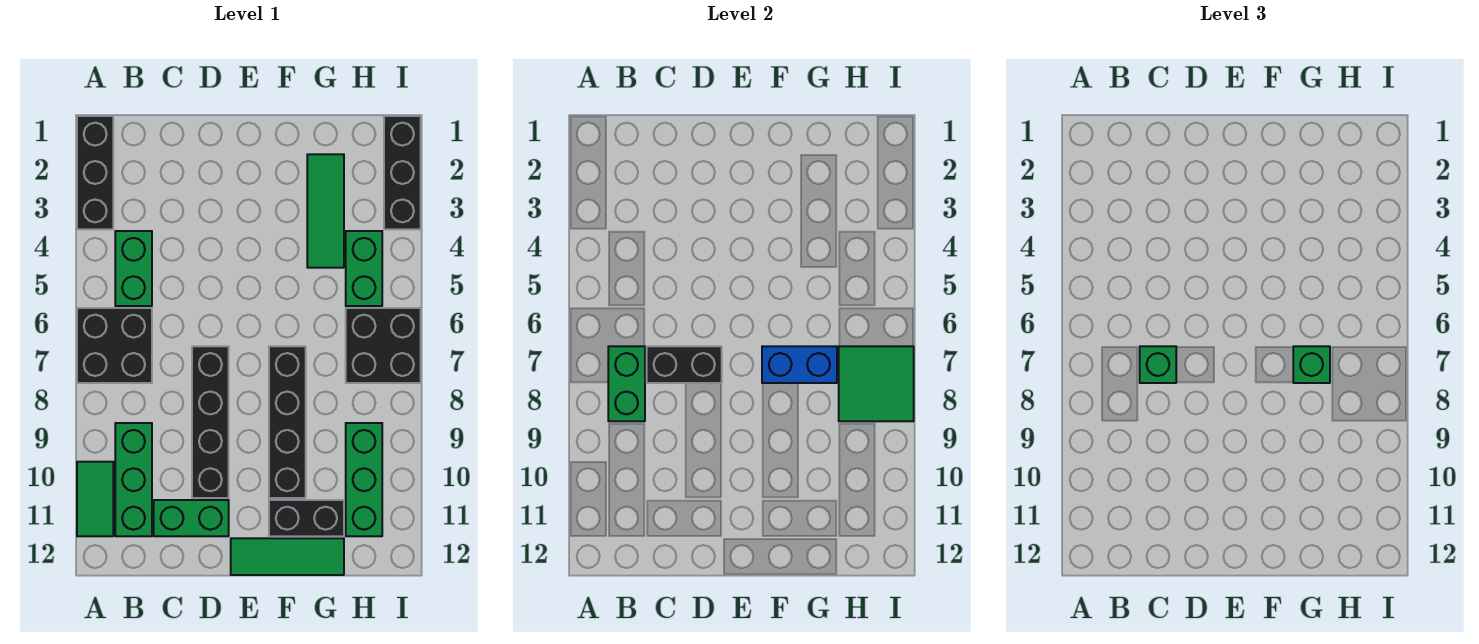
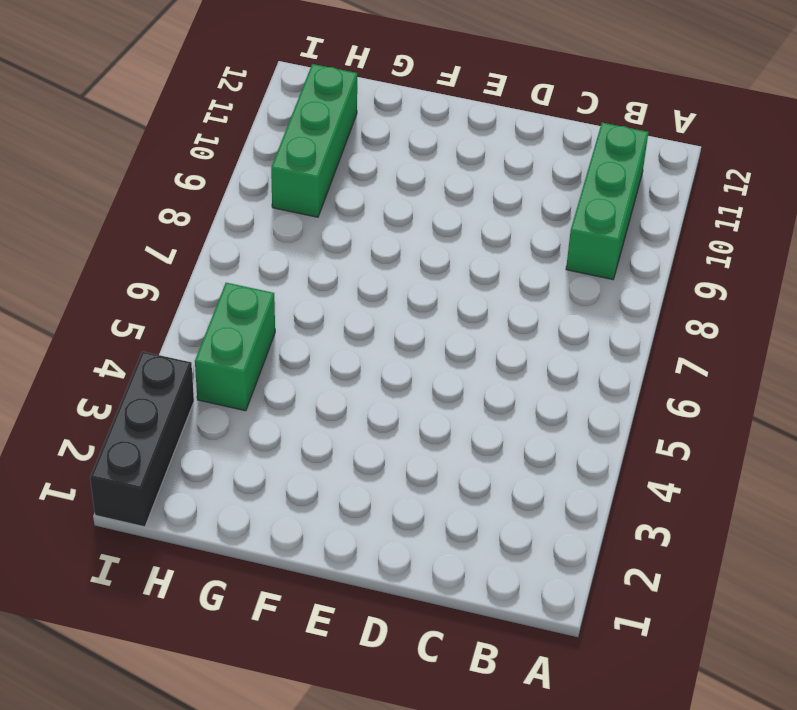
none -> black brick A1:A3 level 1
none -> black brick A6:B7 level 1
none -> green tile A10:A11 level 1

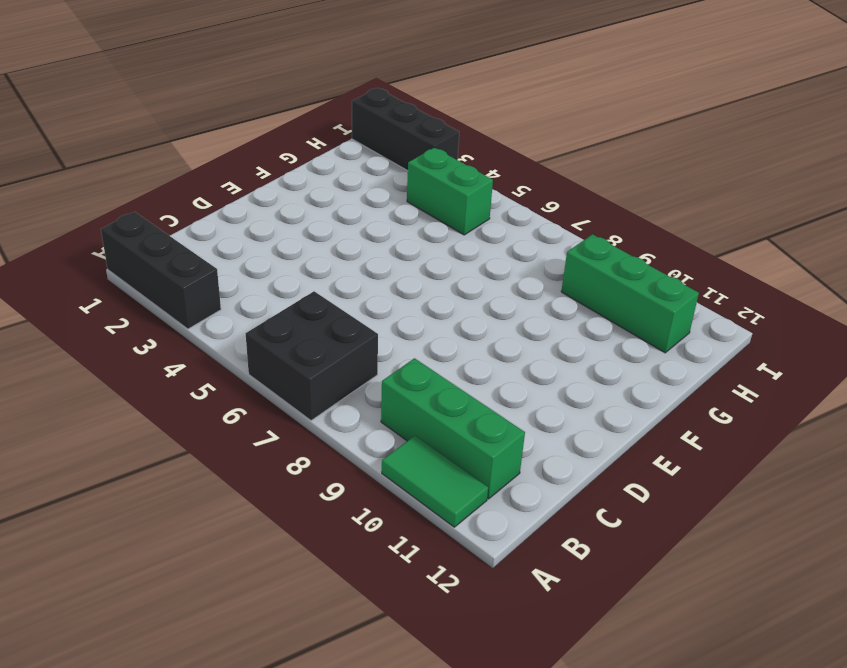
none -> green brick B4:B5 level 1
none -> green brick C11:D11 level 1
none -> black brick D7:D10 level 1

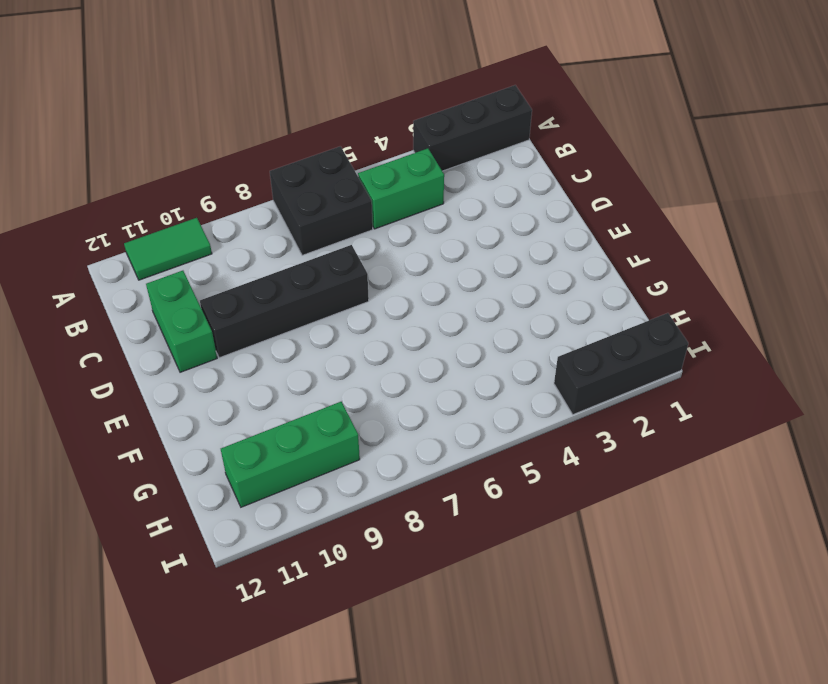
none -> green brick B9:B11 level 1
none -> green tile E12:G12 level 1
none -> black brick F7:F10 level 1

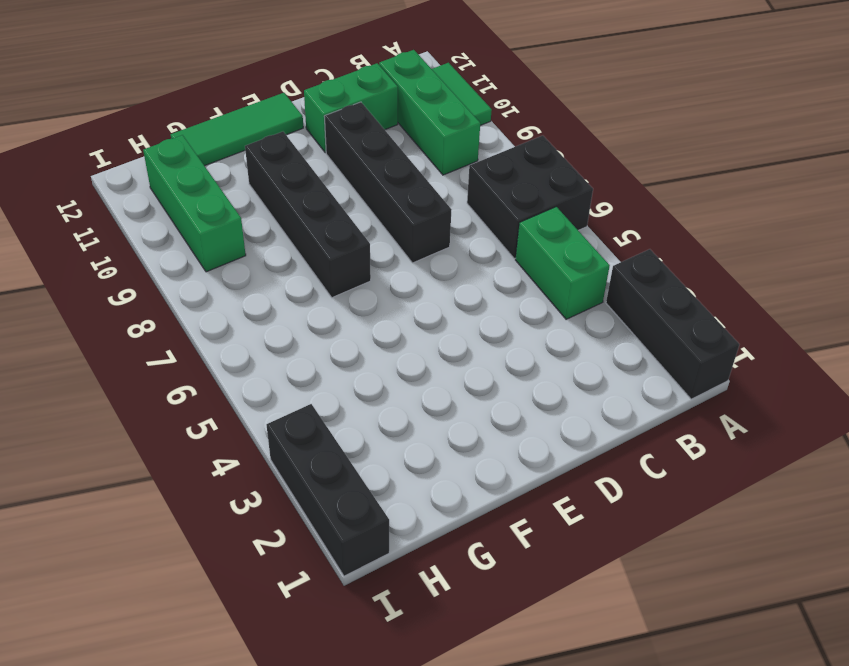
none -> black brick F11:G11 level 1
none -> green tile G2:G4 level 1
none -> green brick H4:H5 level 1

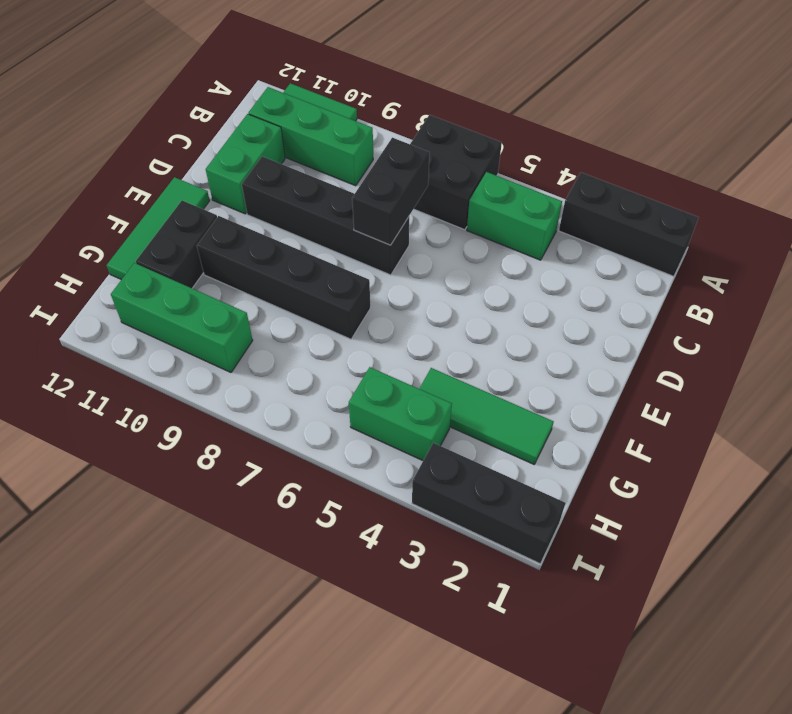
none -> black brick H6:I7 level 1
none -> green brick B7:B8 level 2
none -> blue brick F7:G7 level 2

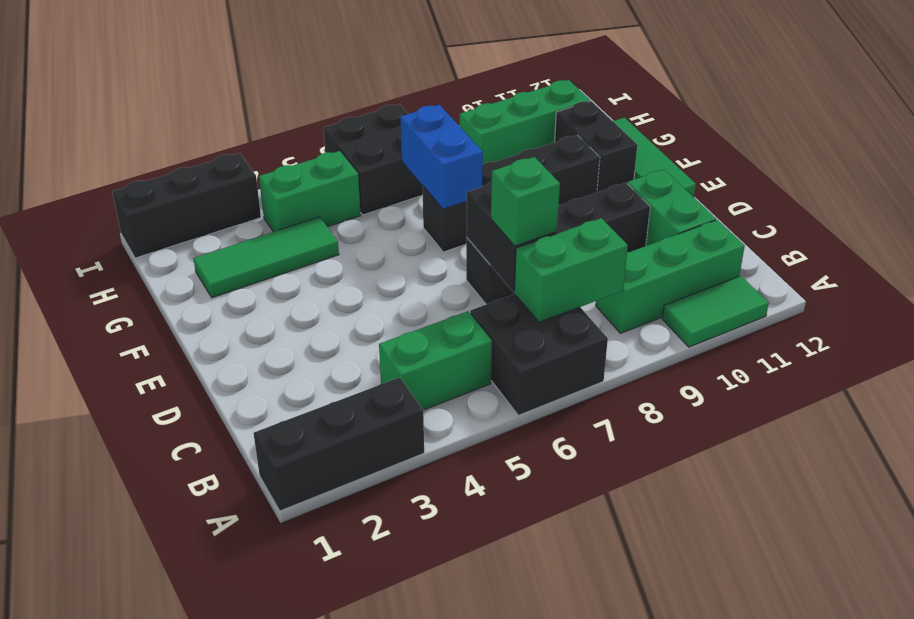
none -> green tile H7:I8 level 2
none -> green brick G7 level 3

